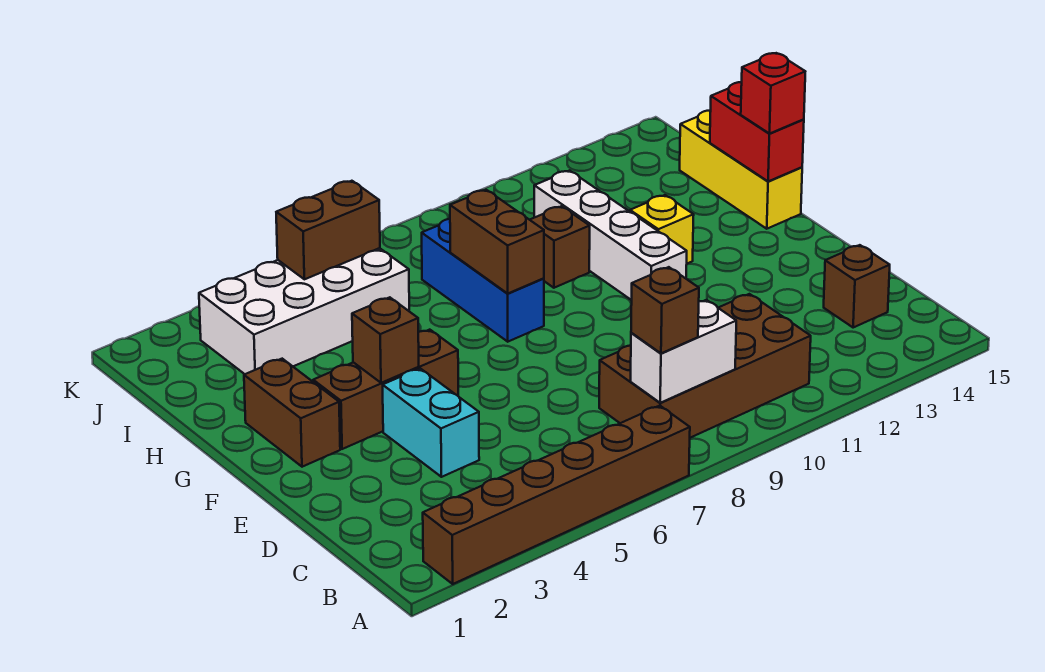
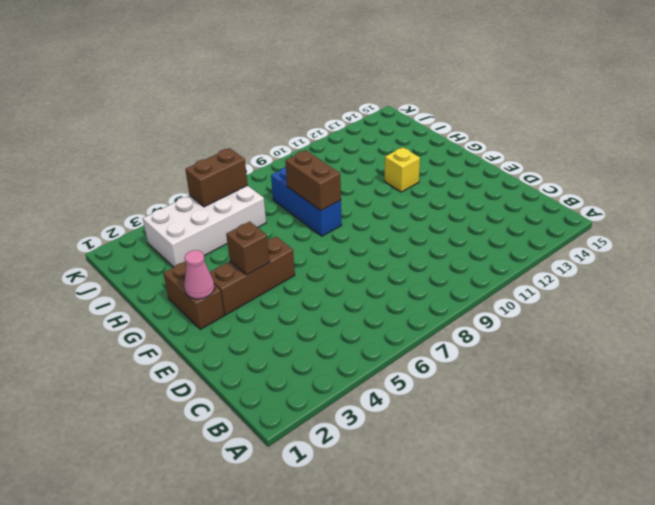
pink cone F2 level 2 -> none
none -> brown brick A2:A7 level 1
none -> brown brick B8:C11 level 1
none -> brown brick C14 level 1

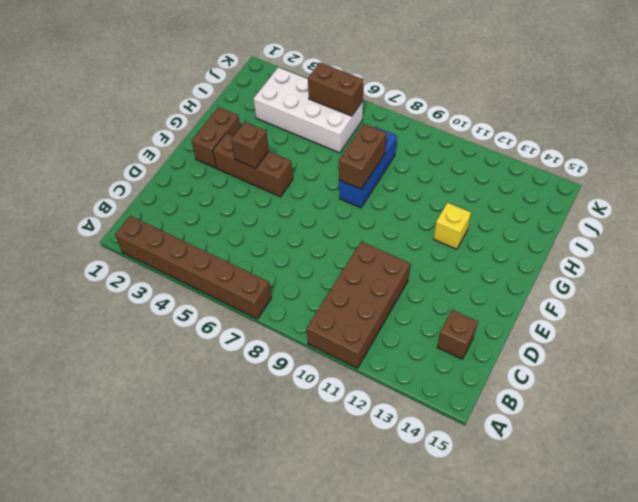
brown brick A10:D11 level 1 -> brown brick B8:C11 level 1
none -> cyan brick D4:E4 level 1
none -> white brick F11:I11 level 1
none -> yellow brick G15:I15 level 1

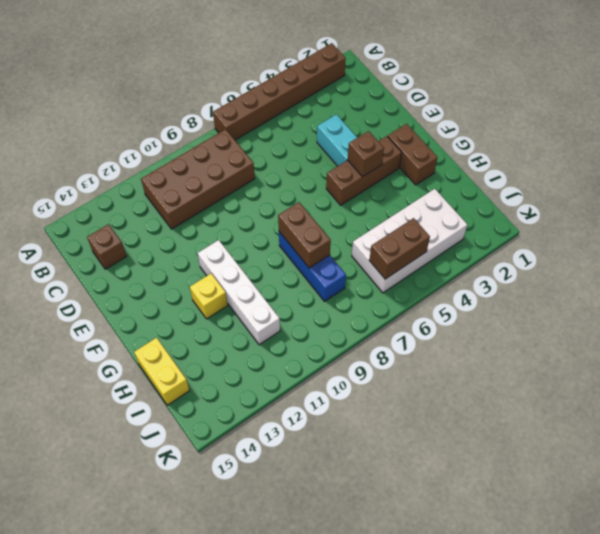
yellow brick H15:I15 level 1 -> yellow brick G15:I15 level 1
none -> brown brick H10 level 1
none -> white brick B8:B9 level 2
none -> red brick G15:H15 level 2

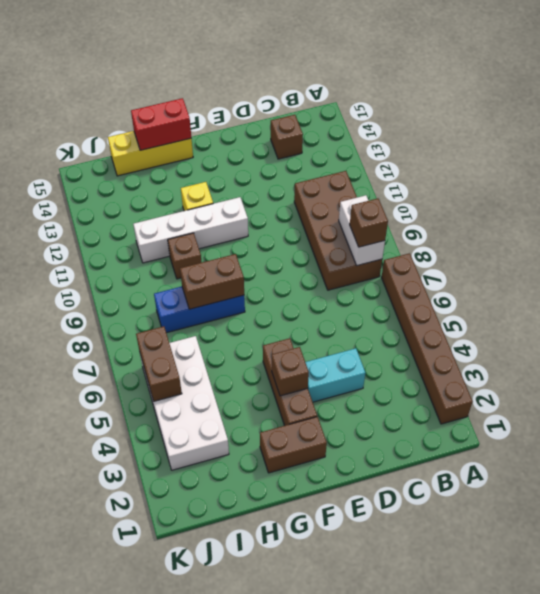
none -> red brick G15 level 3

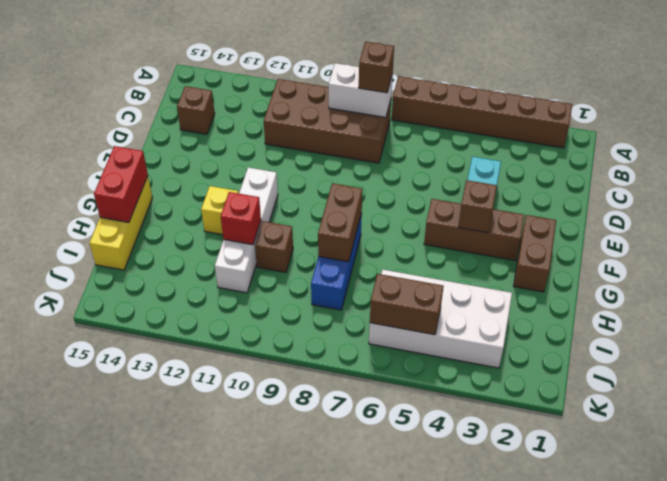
red brick H11 level 2 -> red brick G15 level 3

